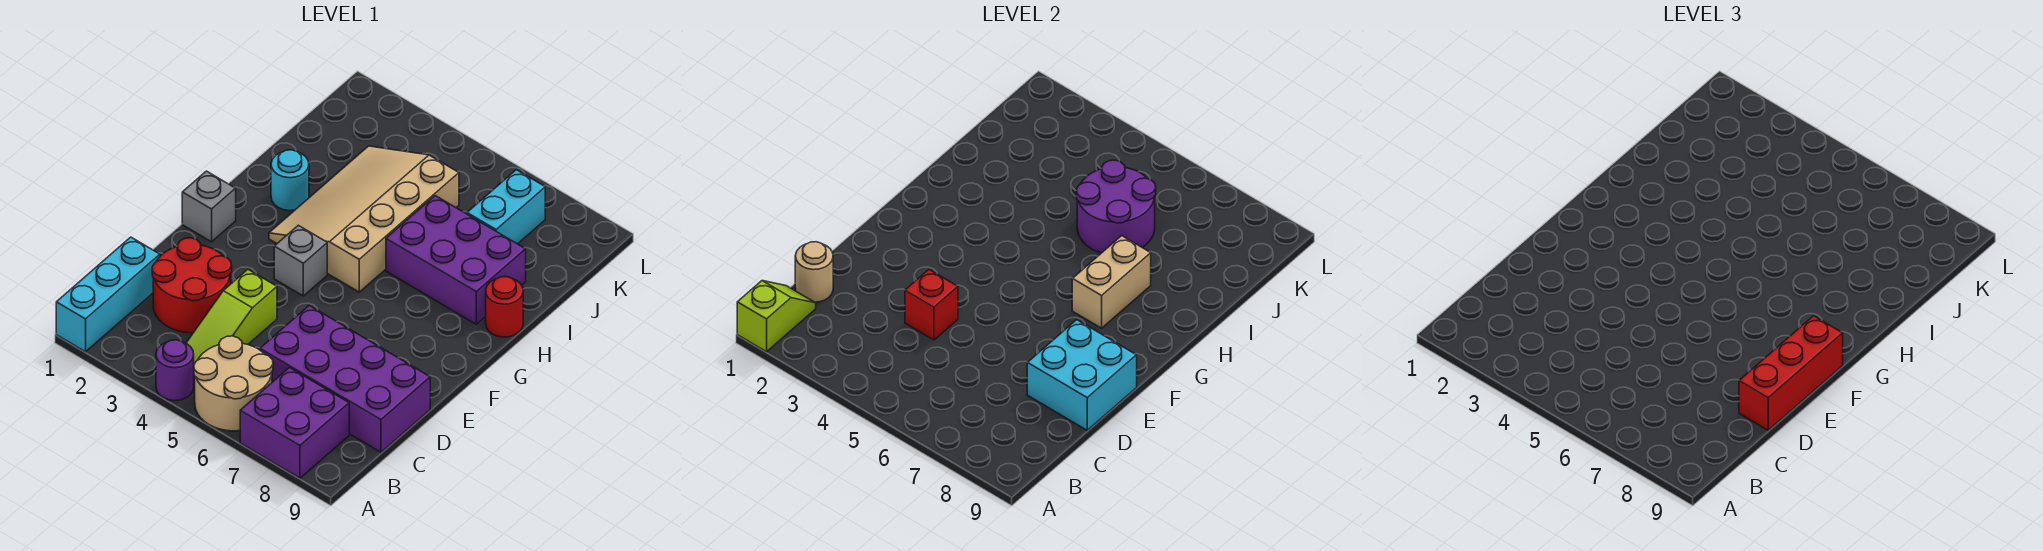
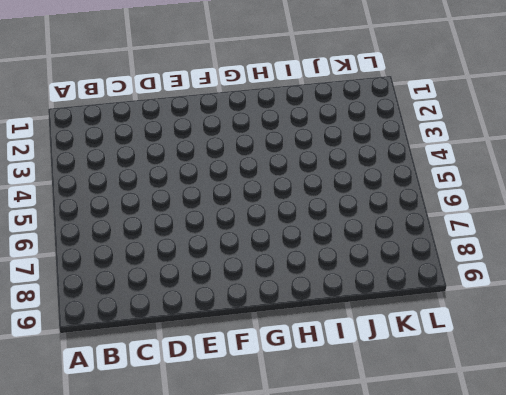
none -> cyan brick A1:C1 level 1
none -> purple round brick A4 level 1
none -> tan round brick A5:B6 level 1

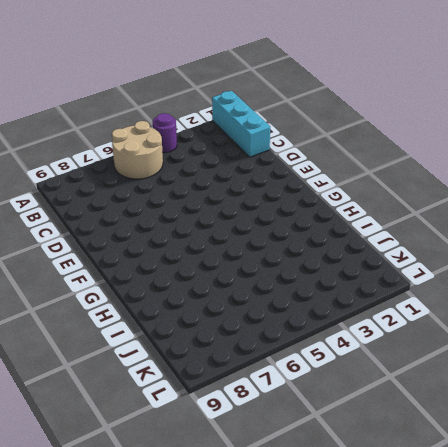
none -> purple brick A7:B8 level 1
none -> lime slope B4:D4 level 1 top D
none -> red round brick C2:D3 level 1

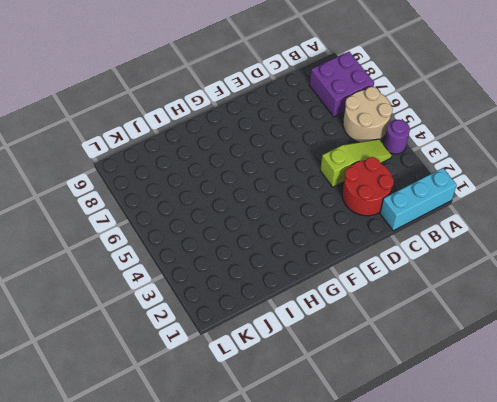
none -> purple brick C6:D9 level 1
none -> grey brick F1 level 1
none -> grey brick F4 level 1

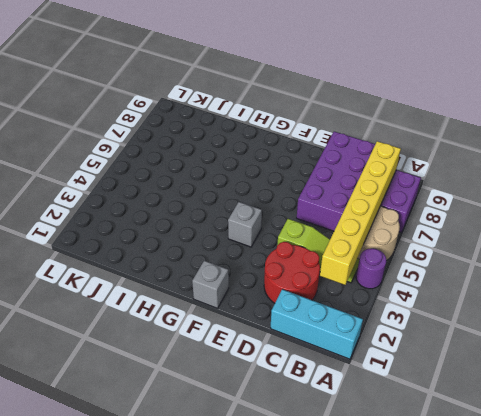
yellow brick B3:B8 level 2 -> none
none -> tan slope G3:J5 level 1 top 5
none -> cyan round brick H2 level 1
none -> purple brick H6:I8 level 1

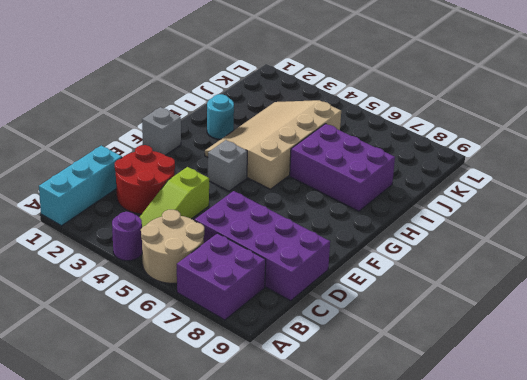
none -> red round brick H9 level 1
none -> cyan brick J7:K7 level 1
none -> lime slope A1:B1 level 2 top A

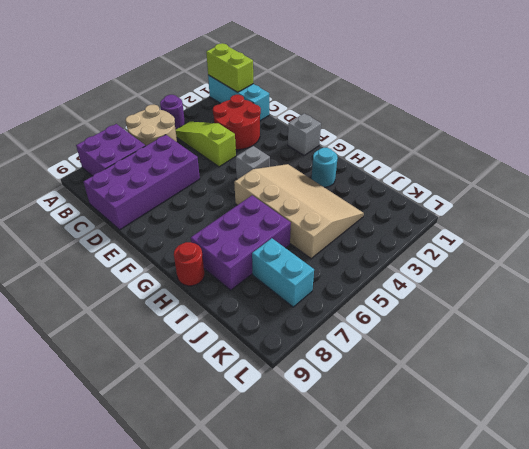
lime brick A1:B1 level 2 -> lime slope A1:B1 level 2 top A
none -> tan round brick C1 level 2
none -> red brick D4 level 2
none -> cyan brick D8:E9 level 2

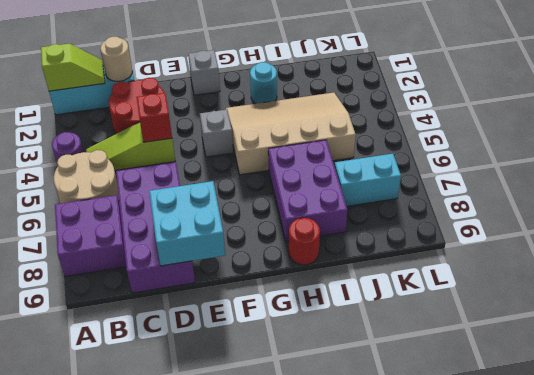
none -> tan brick G7:H7 level 2
none -> purple round brick I5:J6 level 2
none -> red brick D9:F9 level 3

